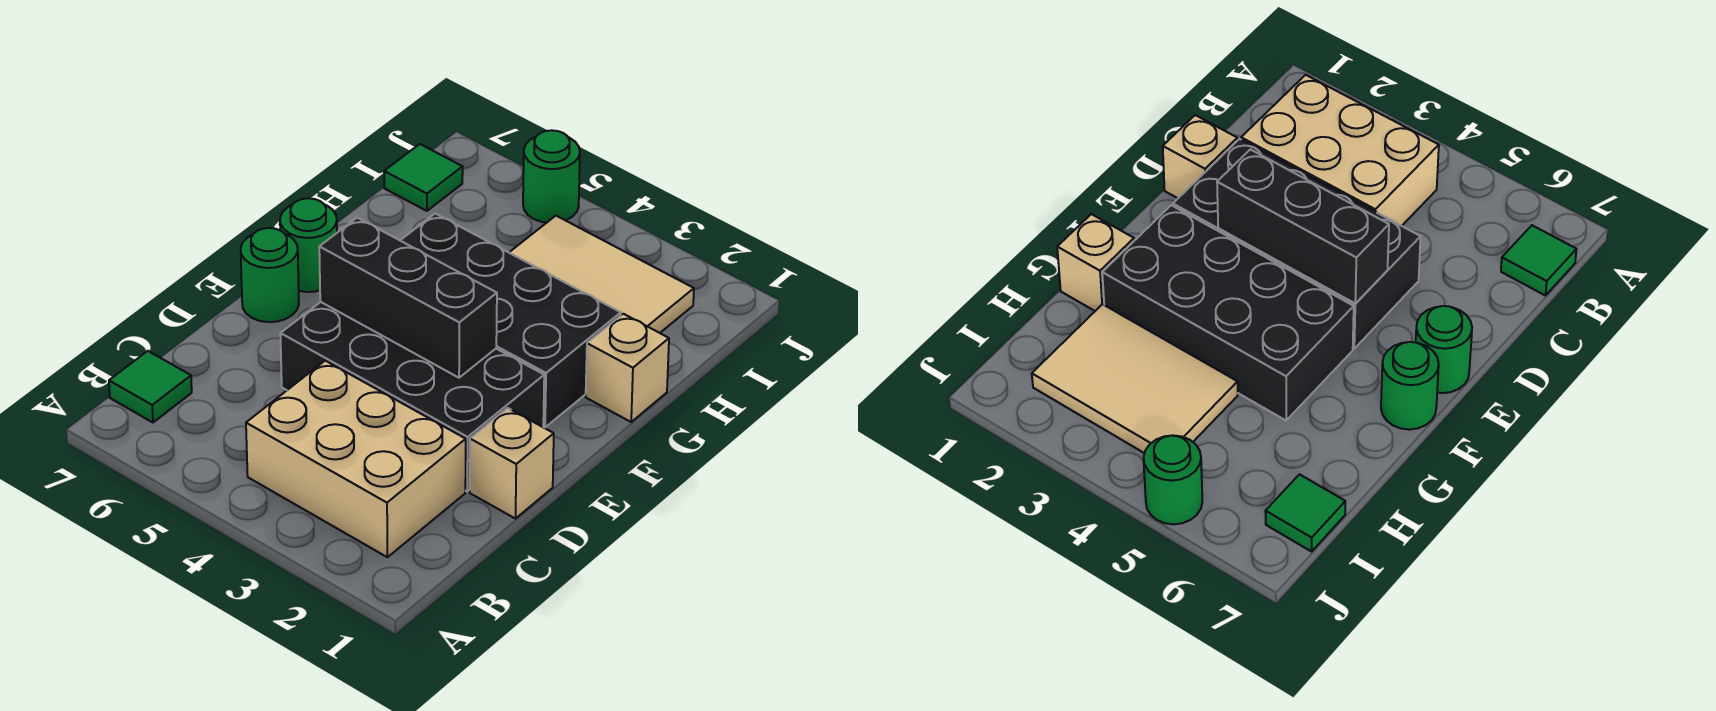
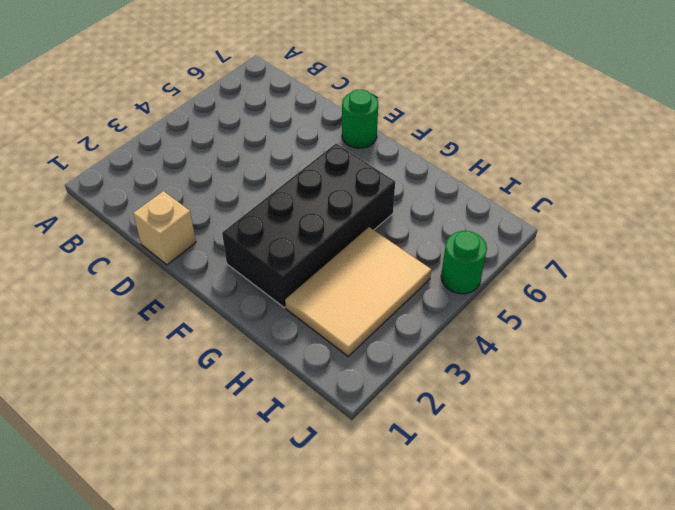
none -> tan brick B2:C4 level 1
none -> green tile B7 level 1
none -> black brick D2:E5 level 1

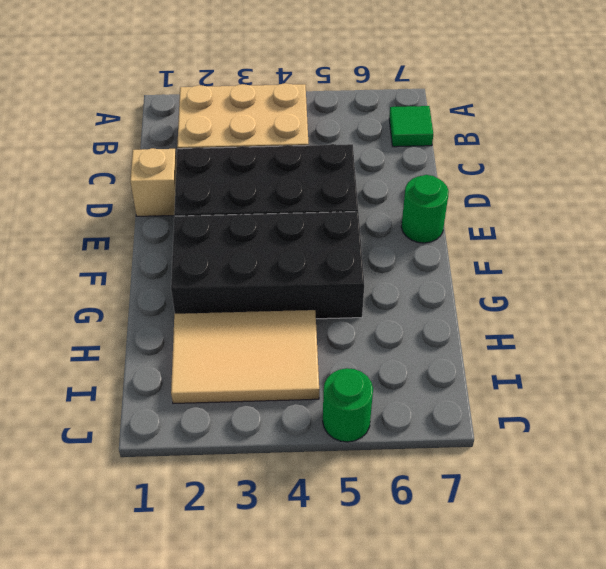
none -> green round brick F7 level 1
none -> tan brick G1 level 1
none -> green tile I7 level 1

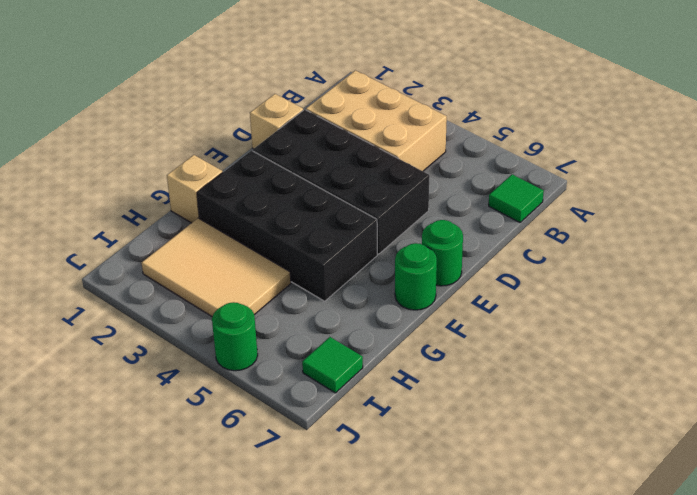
none -> black brick E3:E5 level 2

